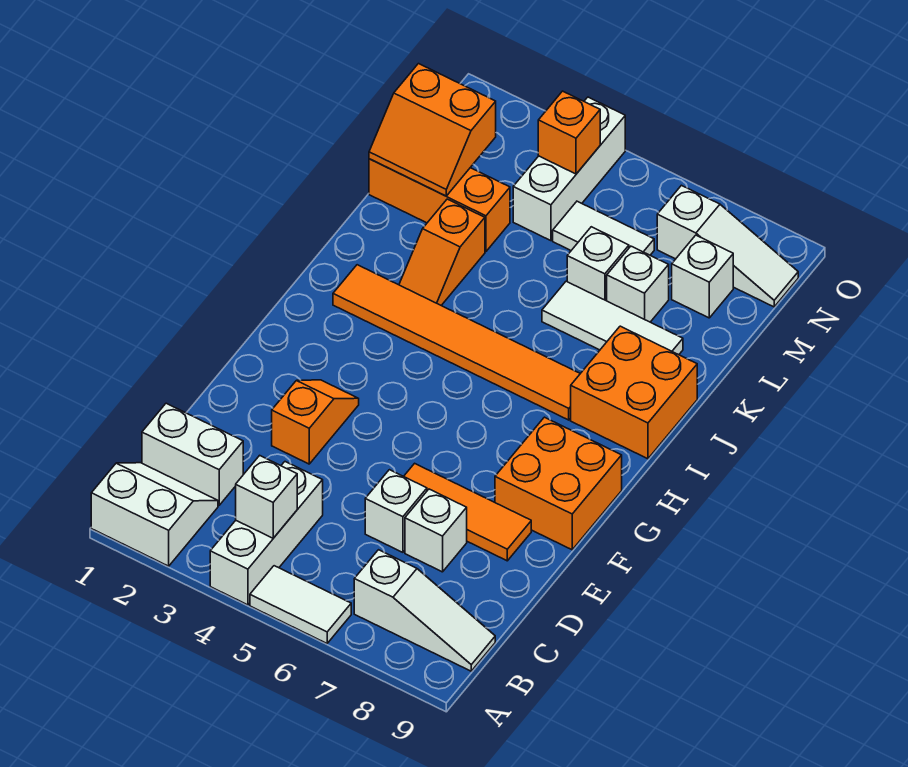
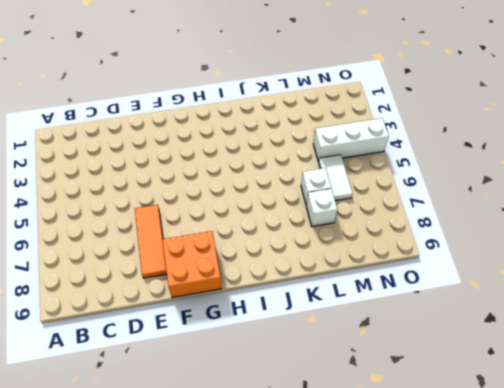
none -> white slope A1:B2 level 1 top A
none -> white brick A4:C4 level 1
none -> white tile A5:A6 level 1

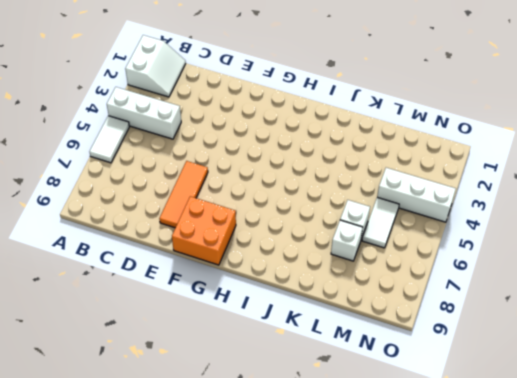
none -> white slope B7:B9 level 1 top 7
none -> white brick C1:C2 level 1
none -> white brick D6 level 1

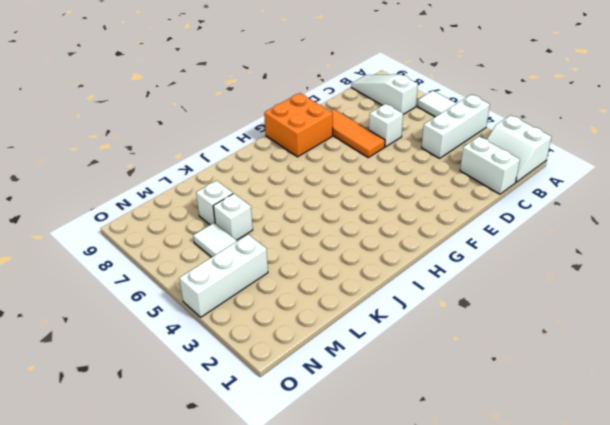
none -> white brick D7 level 1
none -> orange slope E3:F3 level 1 top E
none -> orange tile I2:I7 level 1

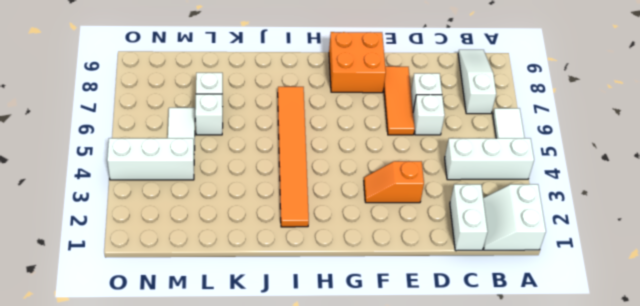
none -> orange brick I8:J9 level 1
none -> orange slope J3:K3 level 1 top K
none -> white tile K6:K8 level 1

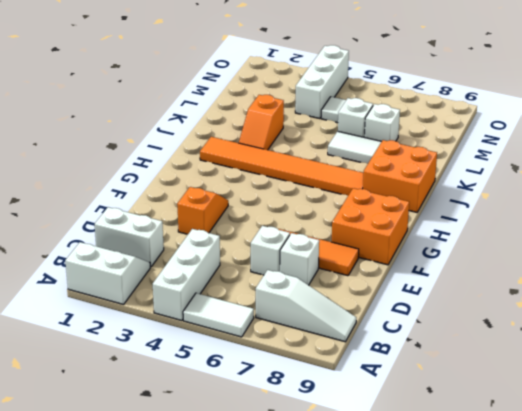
none -> orange brick L1:L3 level 1
none -> white brick M8 level 1
none -> white slope N7:N9 level 1 top 7

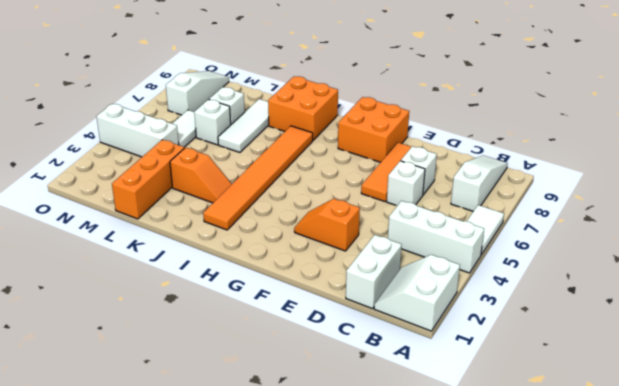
none -> white brick M8 level 1
none -> white brick B4 level 2
none -> orange slope L1:M2 level 2 top M

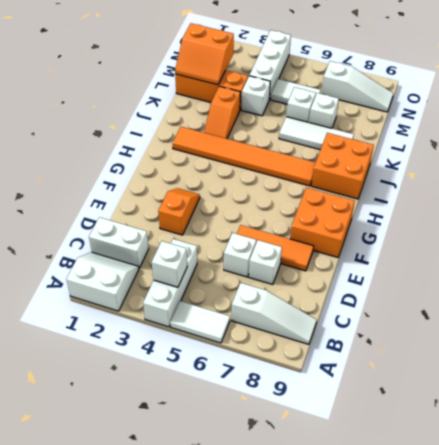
white brick L4 level 1 -> white brick M8 level 1
none -> orange brick N4 level 2

